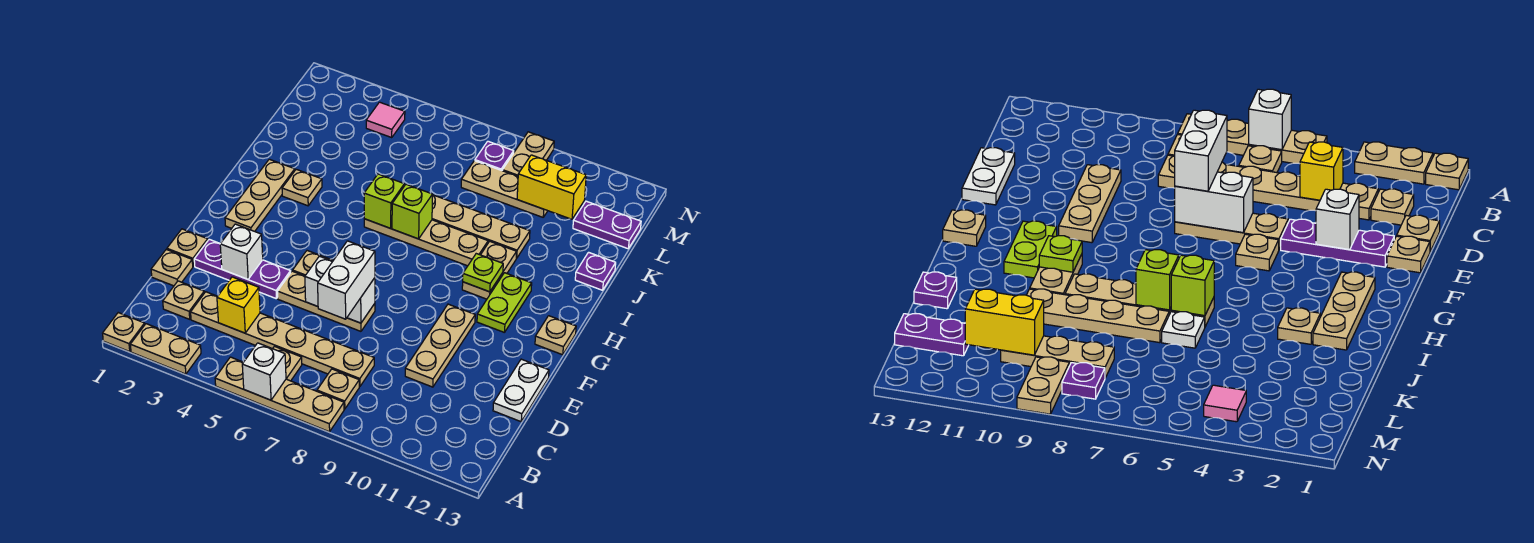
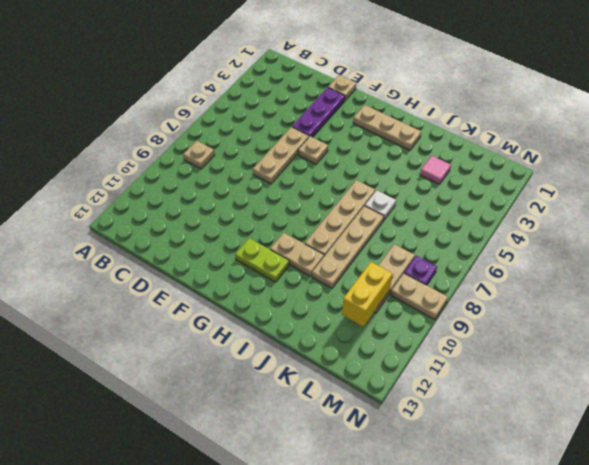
pink tile K3 level 1 -> pink tile M4 level 1
none -> tan plate A1 level 1
none -> tan plate A2:A3 level 1
none -> tan plate A5:A8 level 1
none -> tan plate B6 level 1

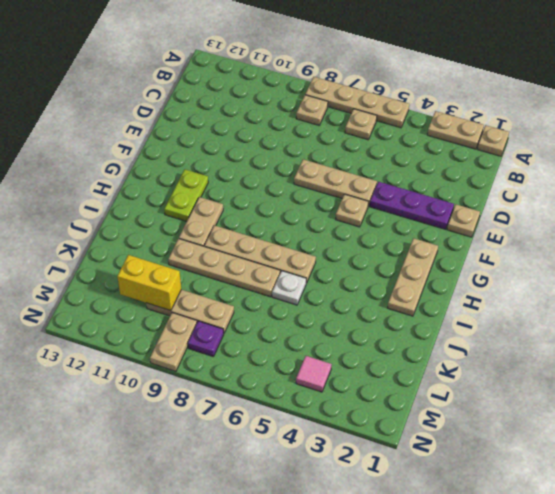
none -> tan plate C2 level 1
none -> tan plate C3:C8 level 1
none -> tan plate D1 level 1
none -> tan plate D10:F10 level 1

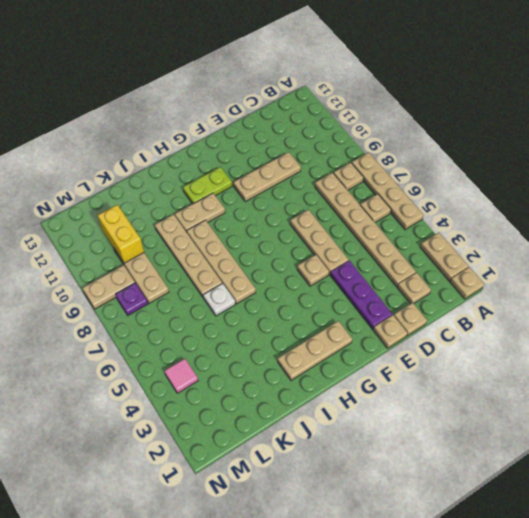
none -> white plate D13:E13 level 1
none -> tan plate G13 level 1
none -> tan plate I3 level 1
none -> purple plate J13 level 1

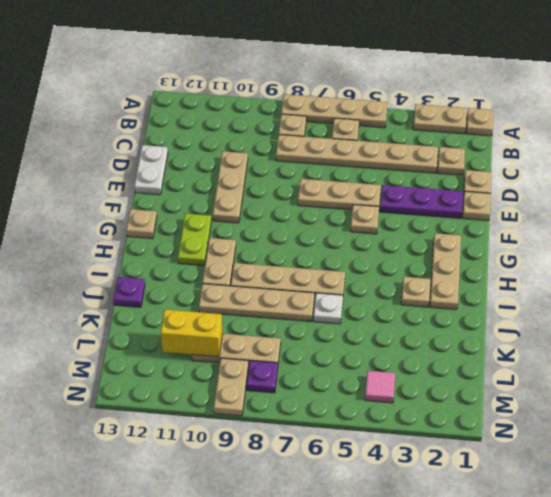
none -> purple plate L12:L13 level 1
none -> white brick A6 level 2
none -> yellow brick C4 level 2
none -> white brick E3 level 2

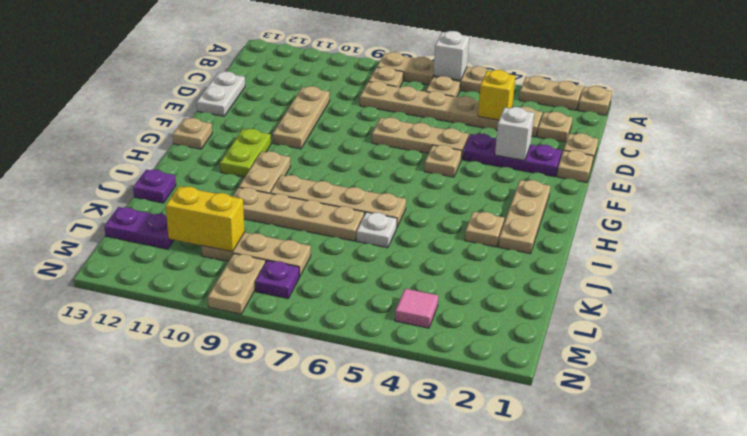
none -> white brick E6:E7 level 2
none -> lime plate H10 level 2
none -> lime brick I6 level 2
none -> lime brick I7 level 2

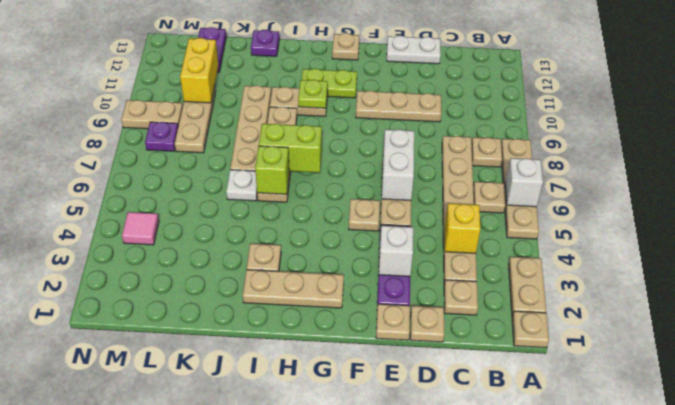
lime brick H7:I7 level 2 -> lime brick I7 level 2
none -> white brick D7:E7 level 3

